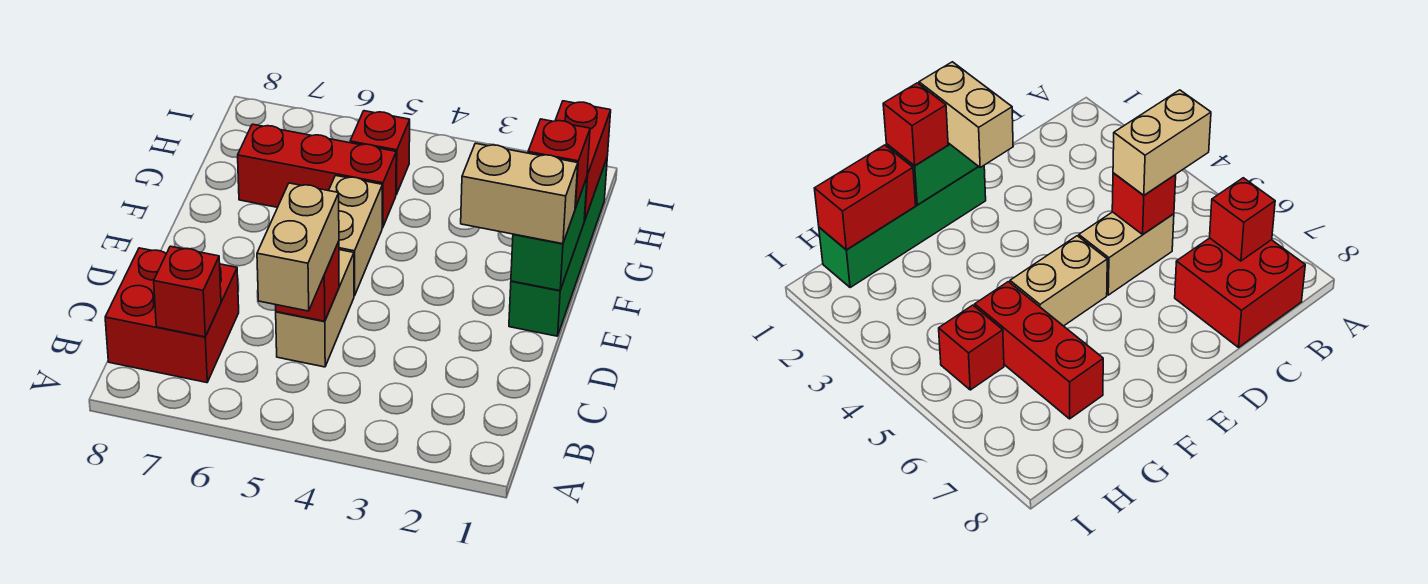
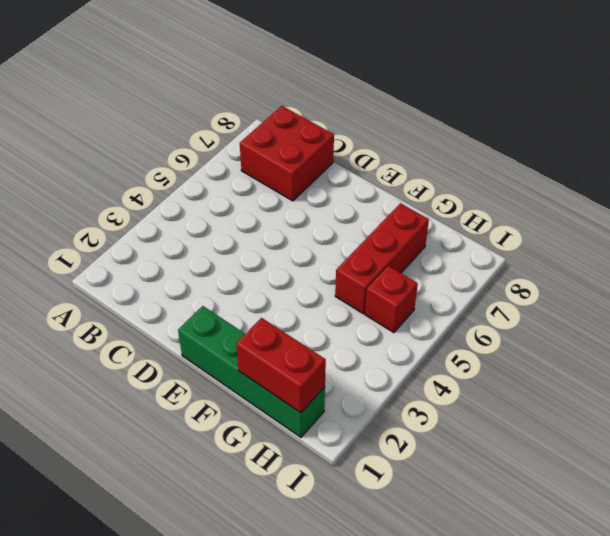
none -> tan brick C5:D5 level 1
none -> tan brick E5:F5 level 1
none -> red brick B7 level 2

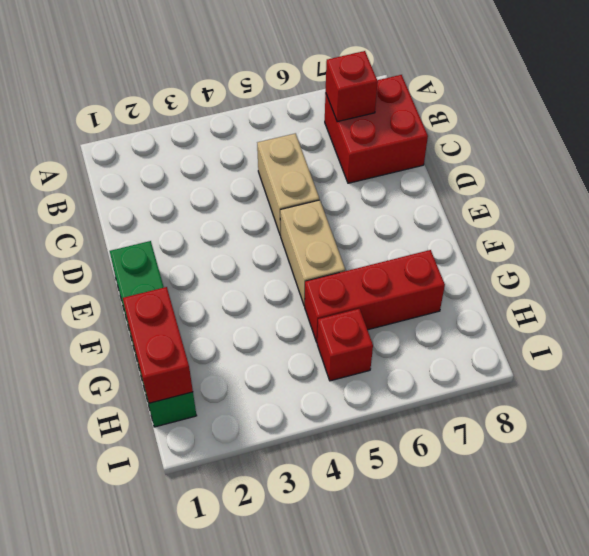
none -> red brick C5 level 2
none -> green brick E1:F1 level 2
none -> tan brick B5:C5 level 3

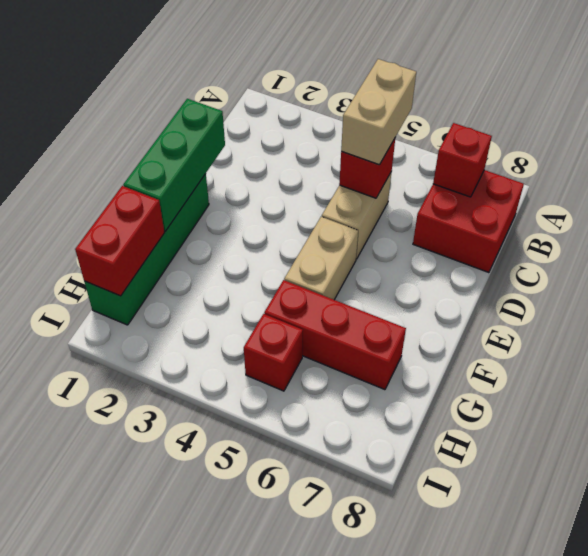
green brick D1:F1 level 2 -> green brick E1:F1 level 2
none -> tan brick E1:E2 level 3
none -> red brick F1 level 3

